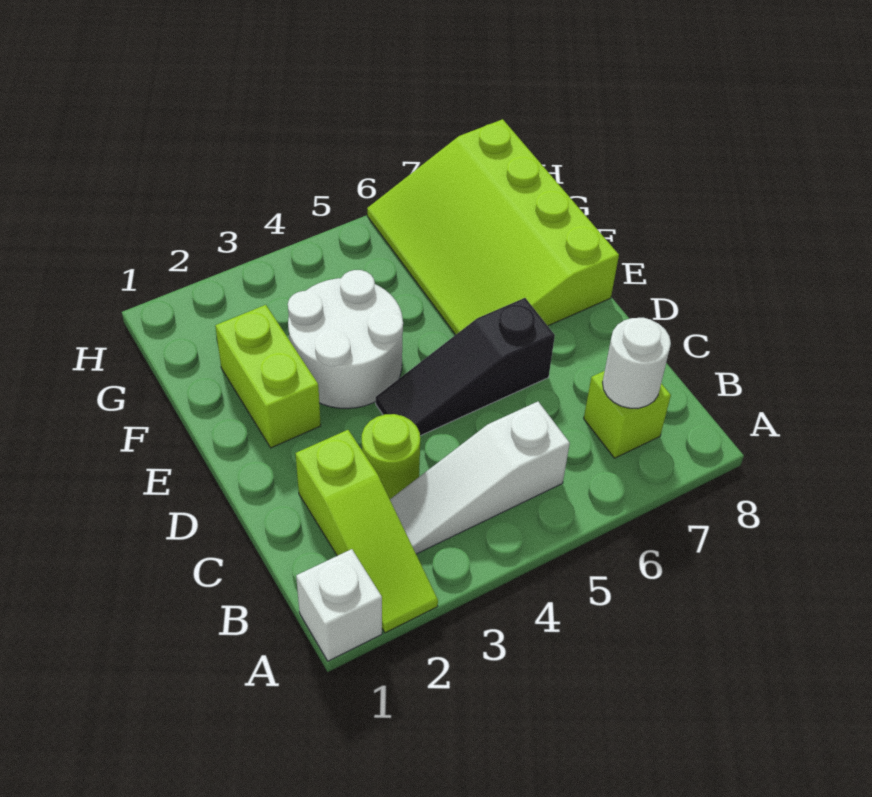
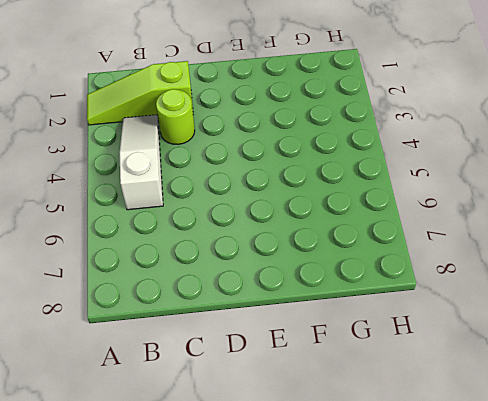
none -> white brick A1 level 1
none -> lime brick B7 level 1

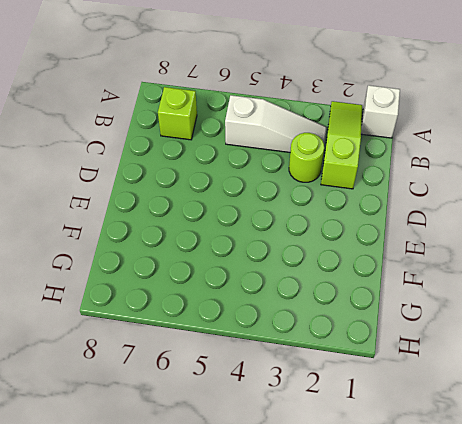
none -> black slope D4:D6 level 1 top 6
none -> lime brick E2:F2 level 1

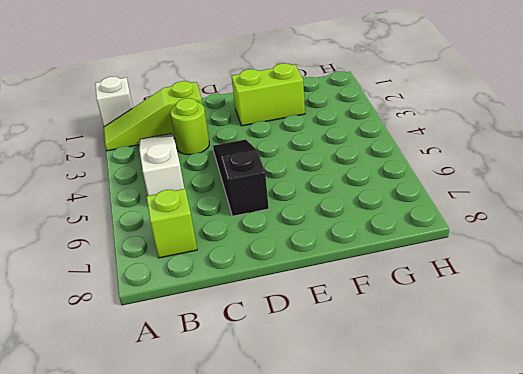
none -> white round brick E3:F4 level 1
none -> lime slope E6:H8 level 1 top 8

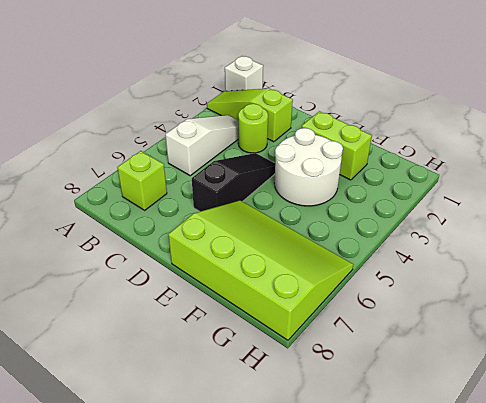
none -> white round brick B7 level 2

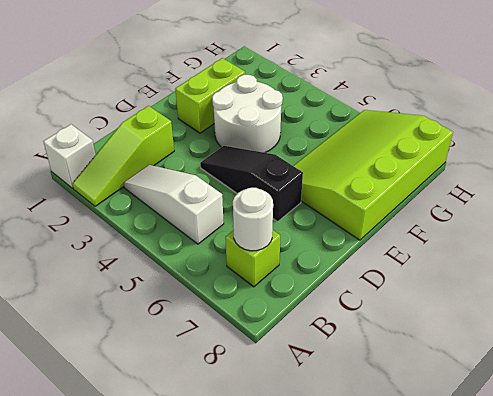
none -> lime round brick C3 level 1

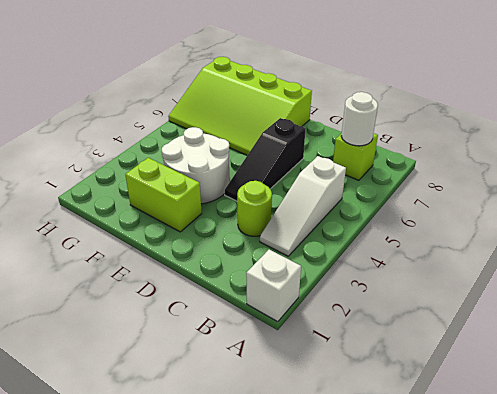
none -> lime slope A2:C2 level 1 top C

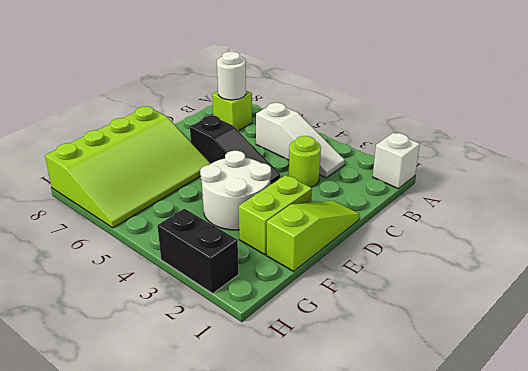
lime slope D1:F1 level 1 top F -> lime slope A2:C2 level 1 top C
black brick H2:H3 level 1 -> none

